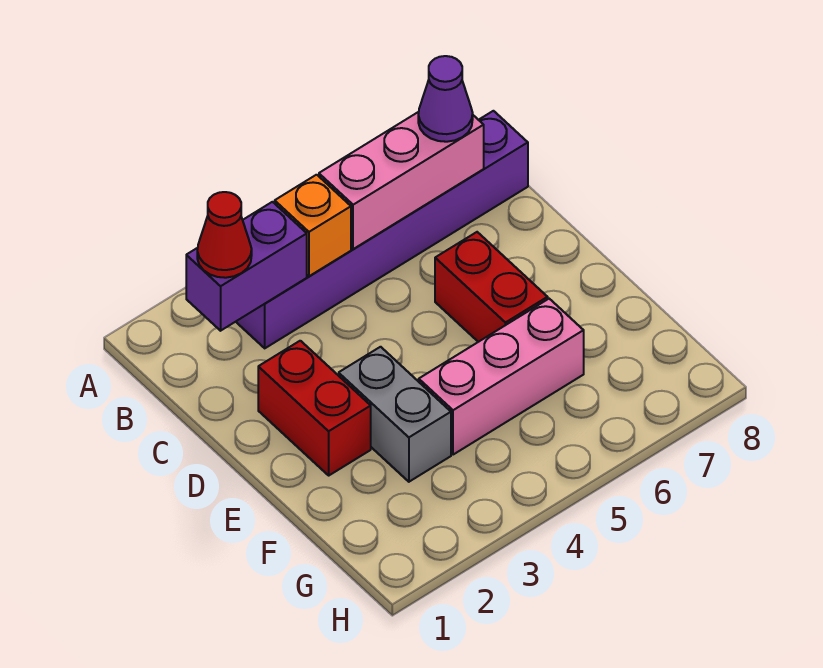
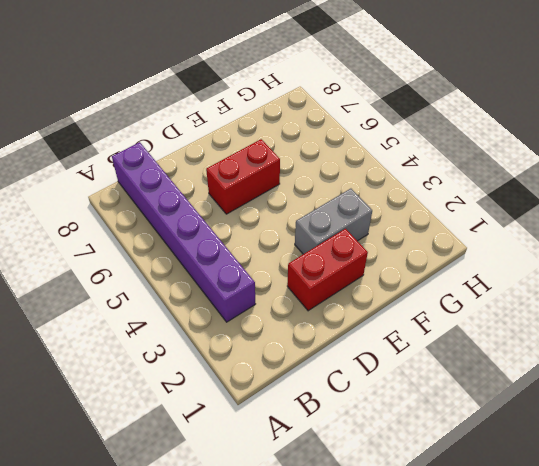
none -> pink brick F4:F6 level 1
none -> purple brick B2:B3 level 2

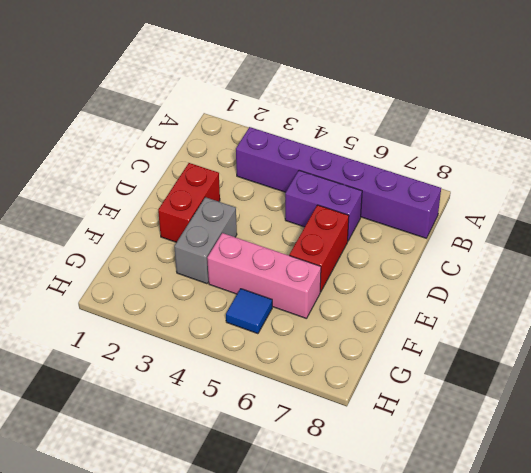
purple brick C5:C6 level 1 -> purple brick B2:B3 level 2
blue tile G5 level 1 -> none
none -> orange brick B4 level 2
none -> pink brick B5:B7 level 2

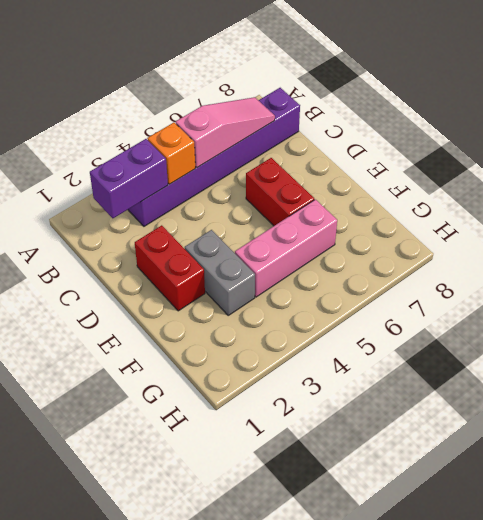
pink slope B5:B7 level 2 top 5 -> pink brick B5:B7 level 2
none -> red cone B2 level 3
none -> purple cone B7 level 3

